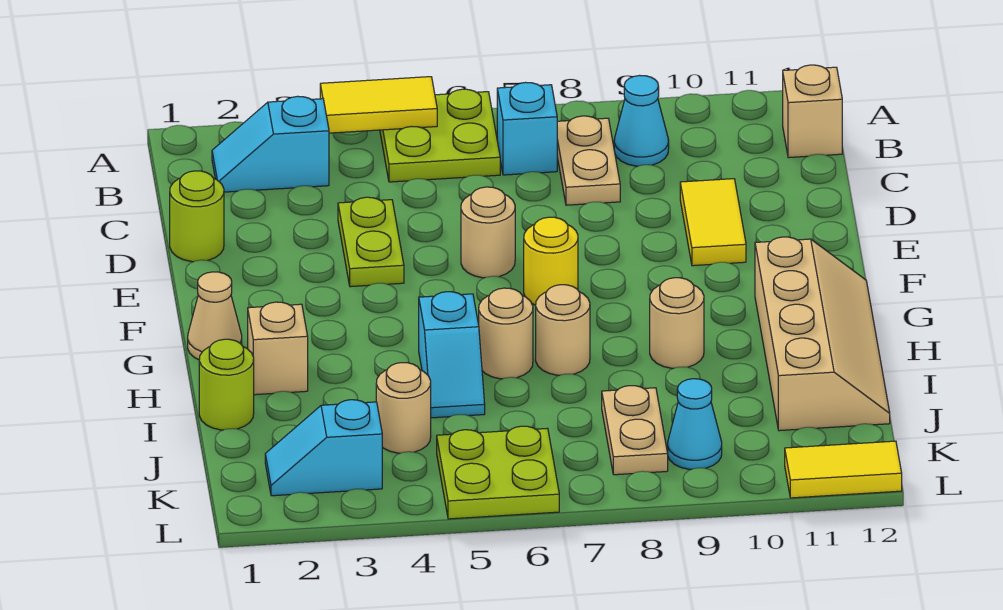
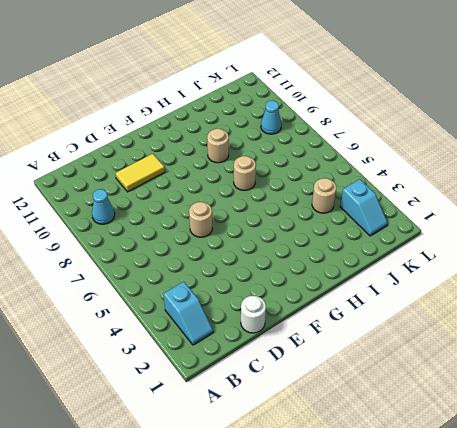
white round brick D1 level 1 -> lime round brick D1 level 1
none -> lime plate A5:B6 level 1
none -> cyan brick B7 level 1
none -> tan plate B8:C8 level 1

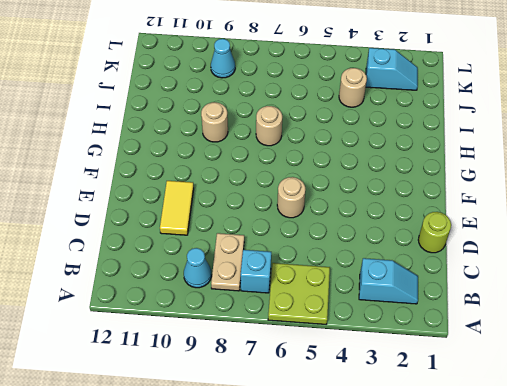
none -> tan brick B12 level 1
none -> lime plate D4:E4 level 1
none -> yellow round brick F7 level 1

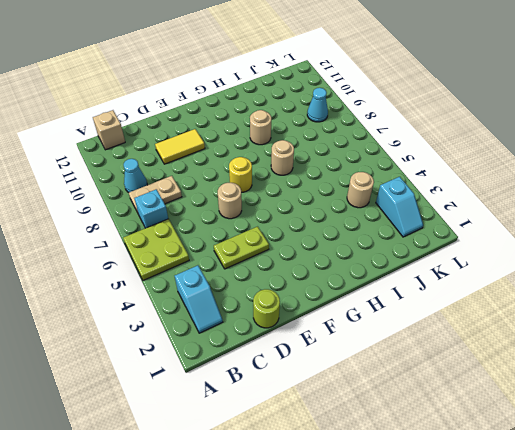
none -> tan cone G1 level 1
none -> tan slope G11:J12 level 1 top 11
none -> tan brick H2 level 1

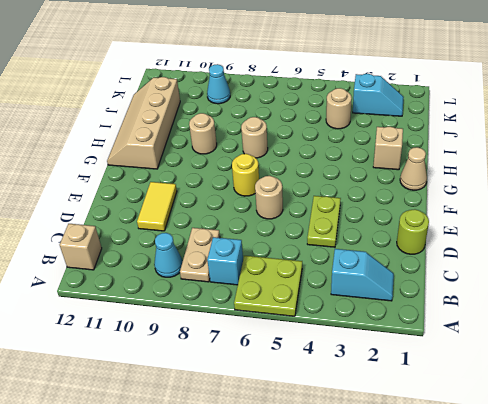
none -> cyan slope H5:I5 level 1 top H
none -> tan round brick H6 level 1
none -> lime round brick I1 level 1

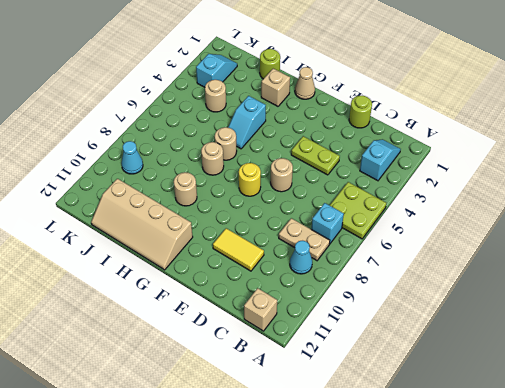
cyan slope H4:H5 level 1 top 4 -> cyan slope H5:I5 level 1 top H
none -> tan plate J8:K8 level 1
none -> lime plate K5:L6 level 1
none -> yellow tile L11:L12 level 1

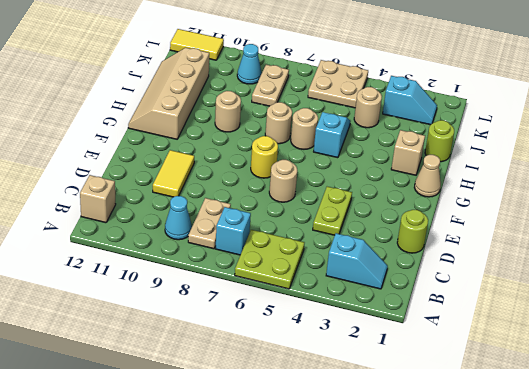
tan plate K5:L6 level 1 -> lime plate K5:L6 level 1
none -> yellow tile A4:A5 level 2

